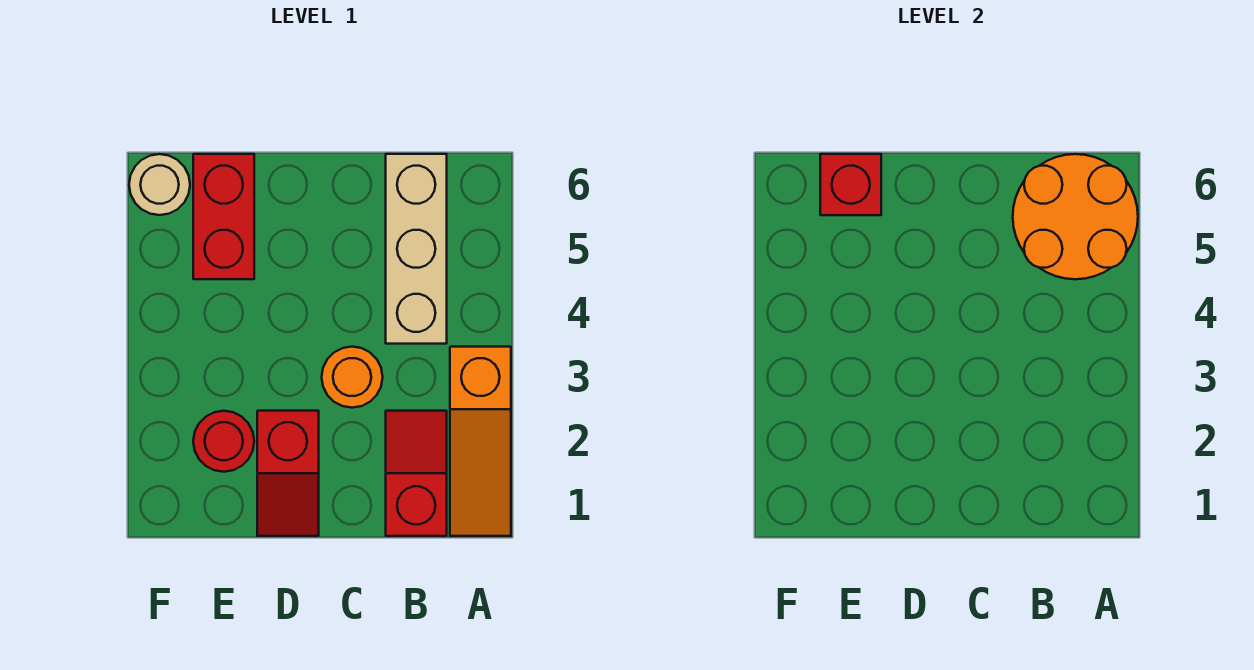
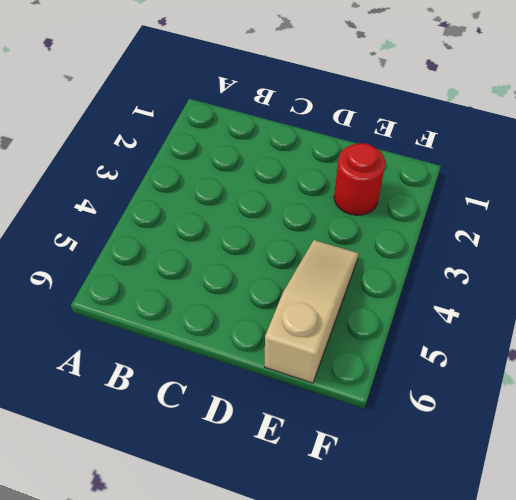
tan slope E4:E6 level 1 top 6 -> red brick E5:E6 level 1
none -> orange slope A1:A3 level 1 top 3
none -> red slope B1:B2 level 1 top 1

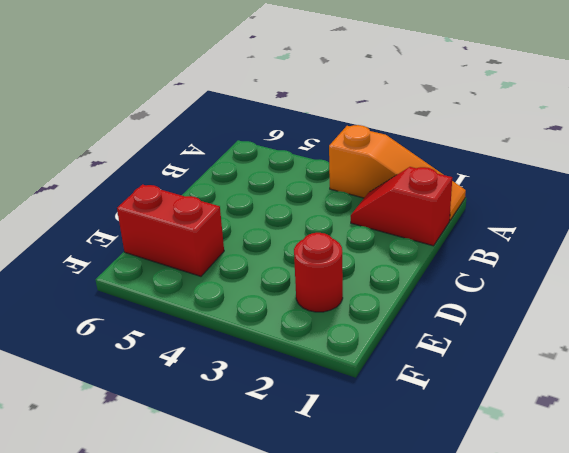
none -> tan brick B4:B6 level 1
none -> orange round brick C3 level 1

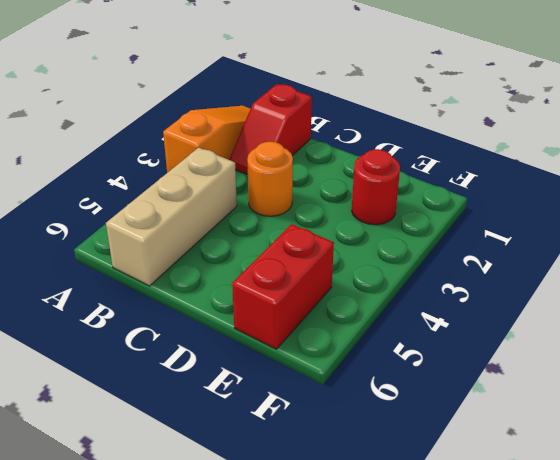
none -> red slope D1:D2 level 1 top 2
none -> tan round brick F6 level 1

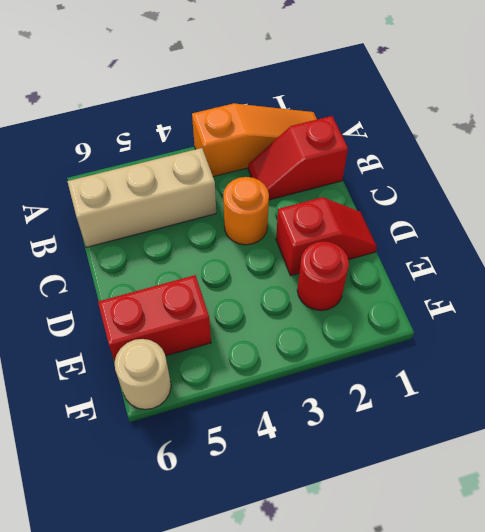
none -> orange round brick A5:B6 level 2
none -> red brick E6 level 2

